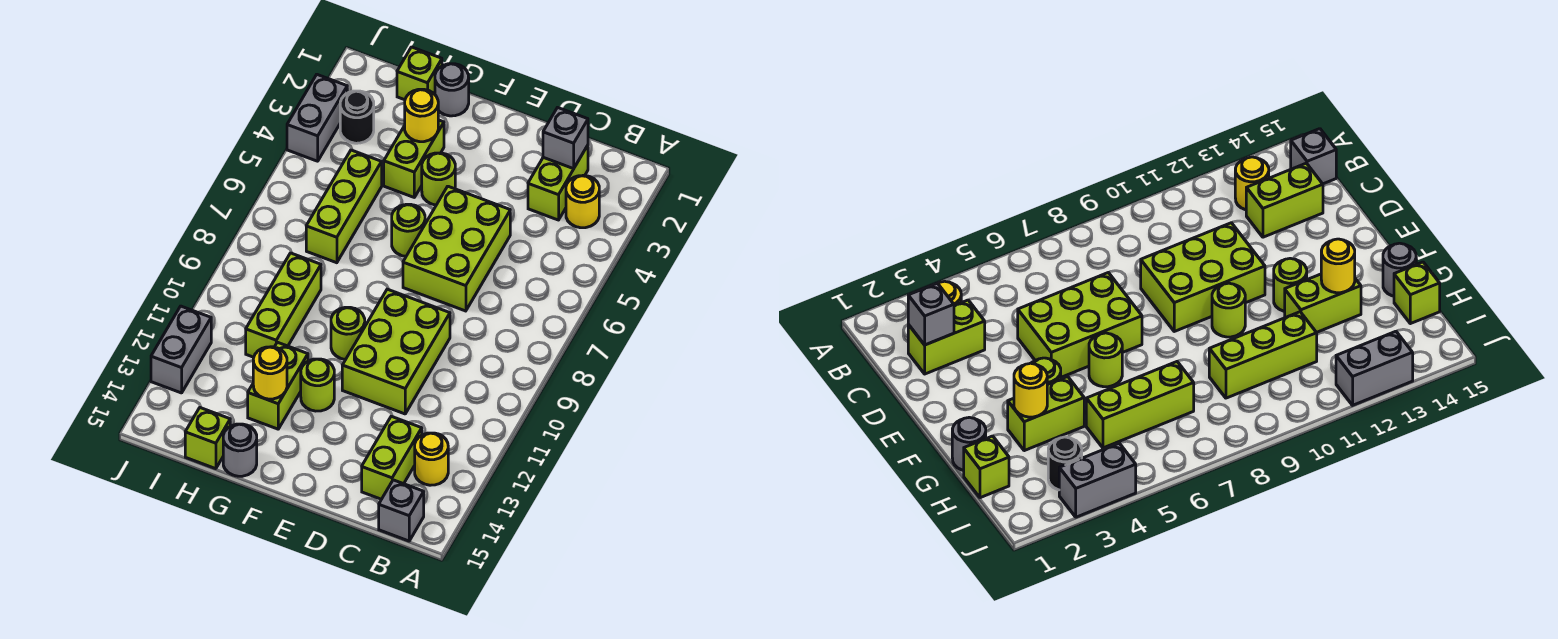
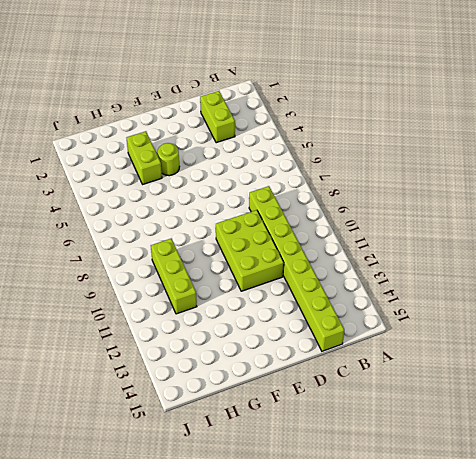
lime brick C8:C15 level 1 -> lime brick C13:C14 level 1
none -> yellow round brick B3 level 1
none -> yellow round brick B13 level 1
none -> grey brick B15 level 1

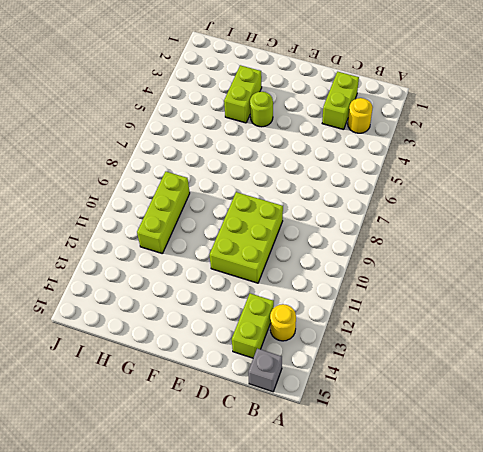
none -> lime brick D5:E7 level 1
none -> lime round brick F6 level 1
none -> lime round brick F10 level 1

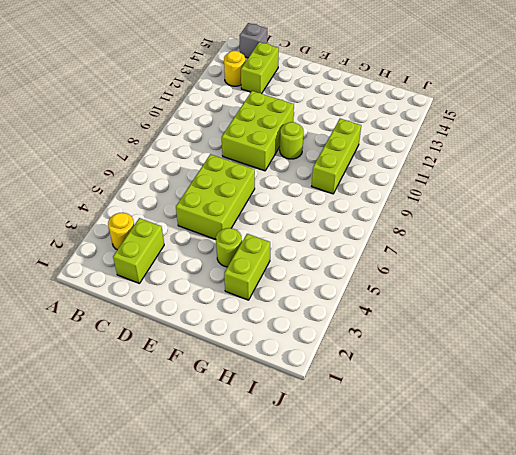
none -> lime round brick F6 level 1
none -> lime round brick F12 level 1
none -> grey round brick G1 level 1

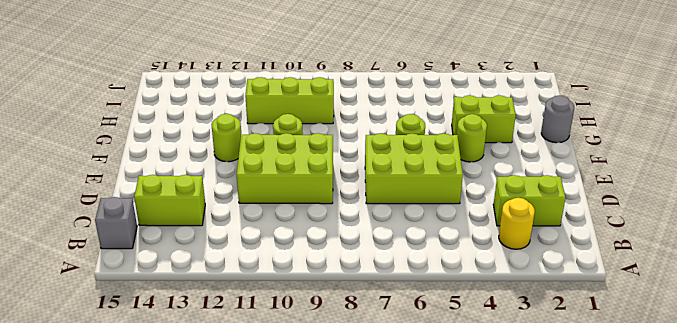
none -> yellow round brick B13 level 1
none -> lime brick G12:G13 level 1
none -> grey round brick G15 level 1

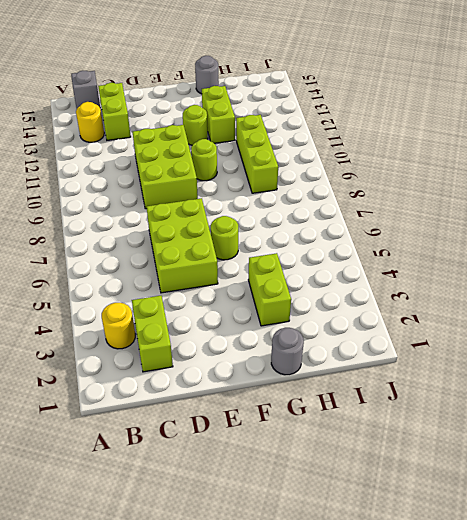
none -> lime round brick F4 level 1
none -> lime brick H1 level 1
none -> lime brick H5:H7 level 1

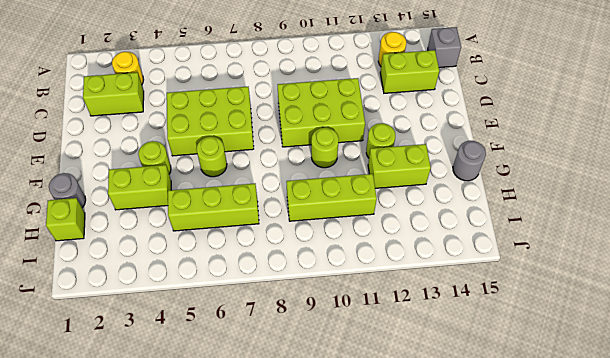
none -> lime brick H15 level 1
none -> black round brick I3 level 1
none -> grey brick J3:J4 level 1

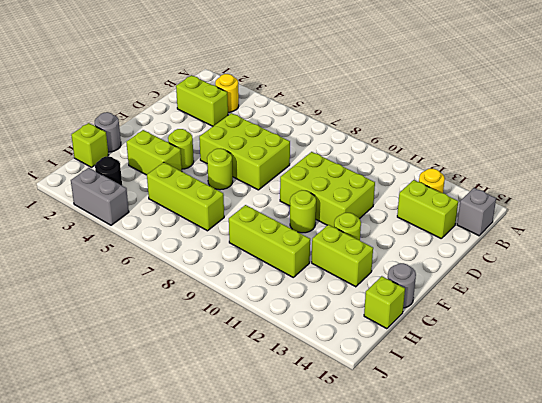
none -> grey brick J12:J13 level 1
none -> grey brick C2 level 2
none -> yellow round brick G3 level 2

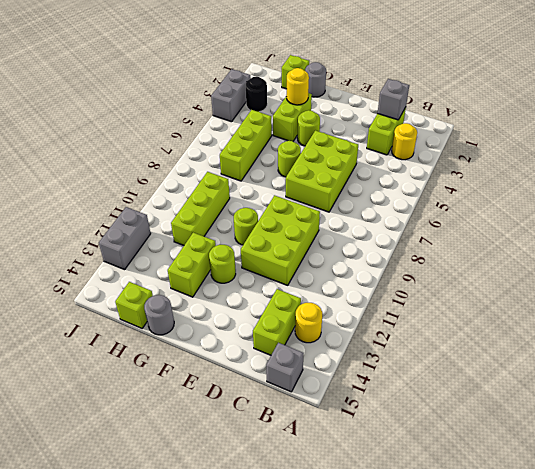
none -> yellow round brick G13 level 2

